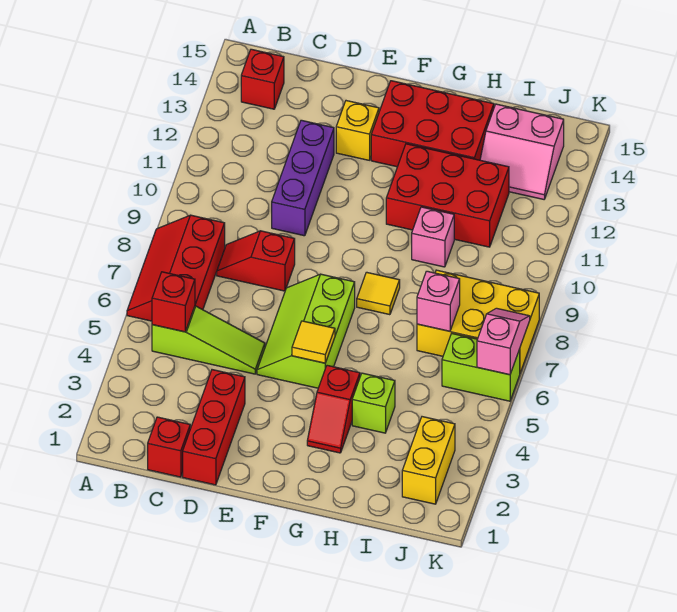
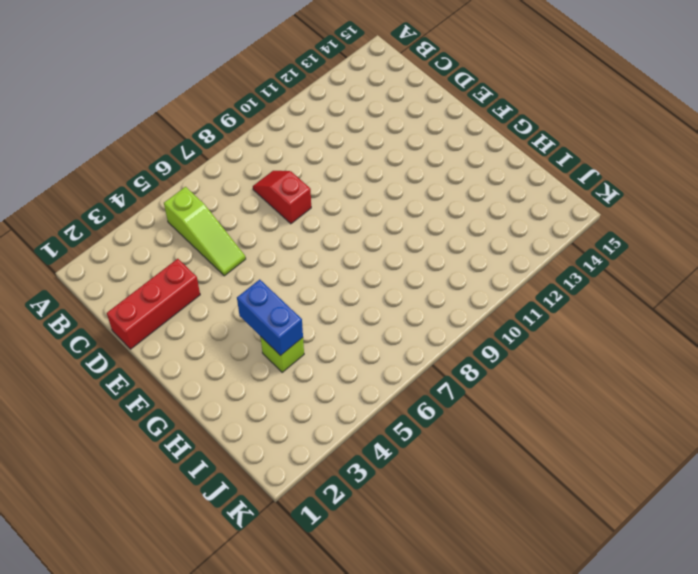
blue brick G4:H4 level 2 -> none
none -> red slope A6:B8 level 1 top B
none -> red brick B14 level 1
none -> red brick C1 level 1

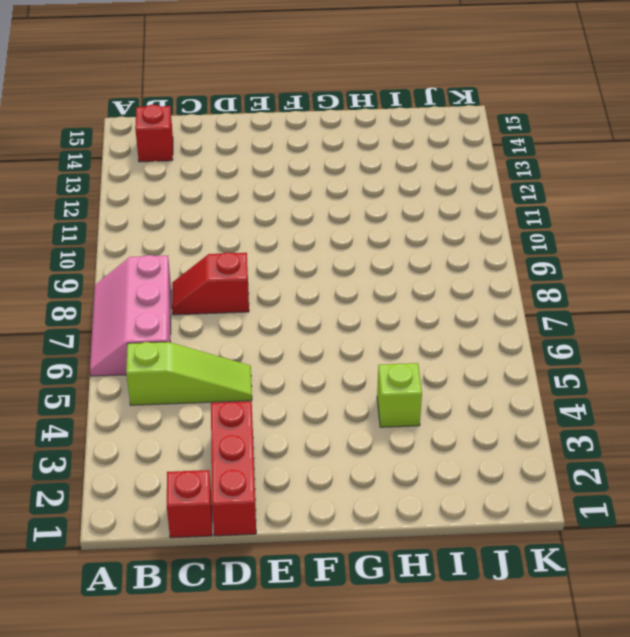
pink slope A6:B8 level 1 top B -> red slope A6:B8 level 1 top B
none -> purple brick D10:D12 level 1
none -> lime slope E5:F7 level 1 top F
none -> yellow brick E13 level 1

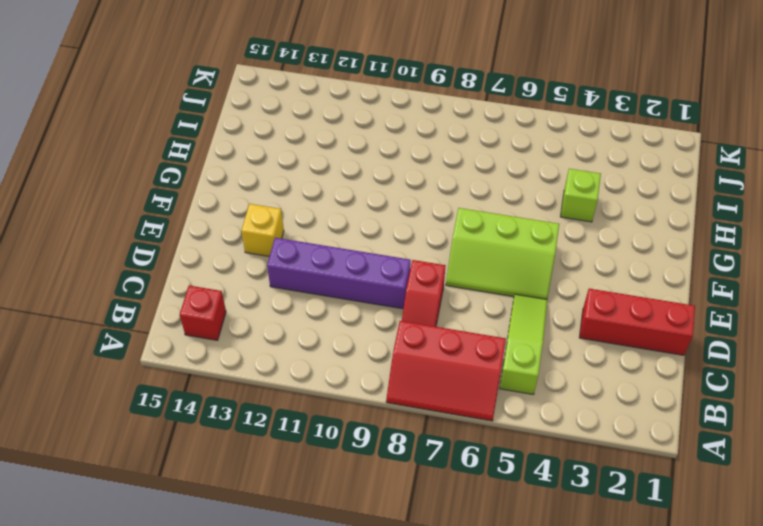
purple brick D9:D12 level 1 -> purple brick D10:D12 level 1
none -> red brick C1 level 1
none -> red brick F13:H14 level 1
none -> red slope G3:G4 level 1 top 4

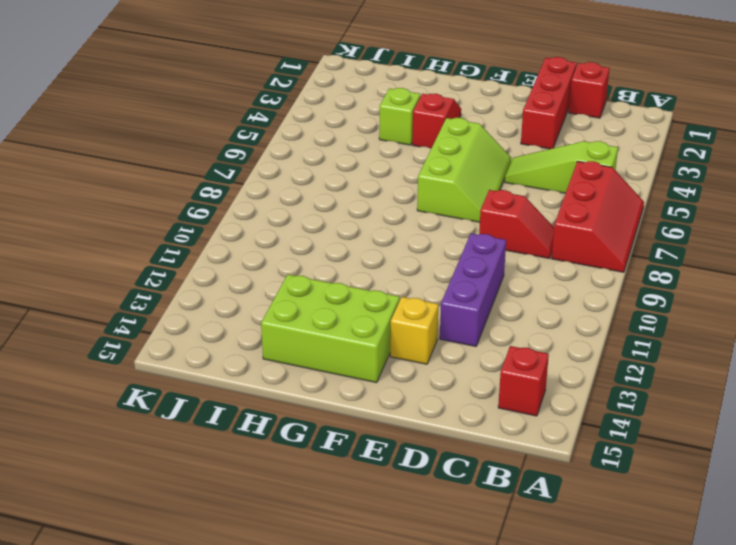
lime brick F13:H14 level 1 -> red brick F13:H14 level 1
none -> yellow tile G8 level 1
none -> red brick G11:I12 level 1
none -> pink brick H10 level 1

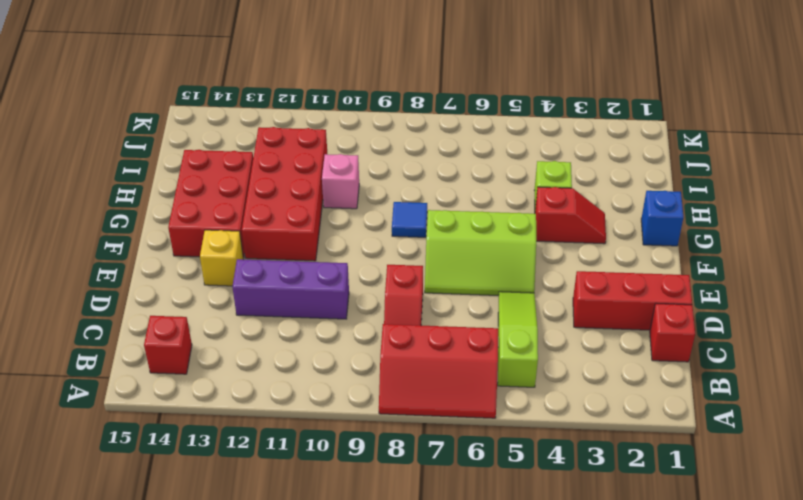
red brick F11:I12 level 1 -> red brick G11:I12 level 1
blue brick G1 level 1 -> none
blue tile G8 level 1 -> yellow tile G8 level 1
none -> yellow brick I7:K8 level 1
none -> pink slope I13:J14 level 1 top 14
none -> yellow brick J2:J3 level 1

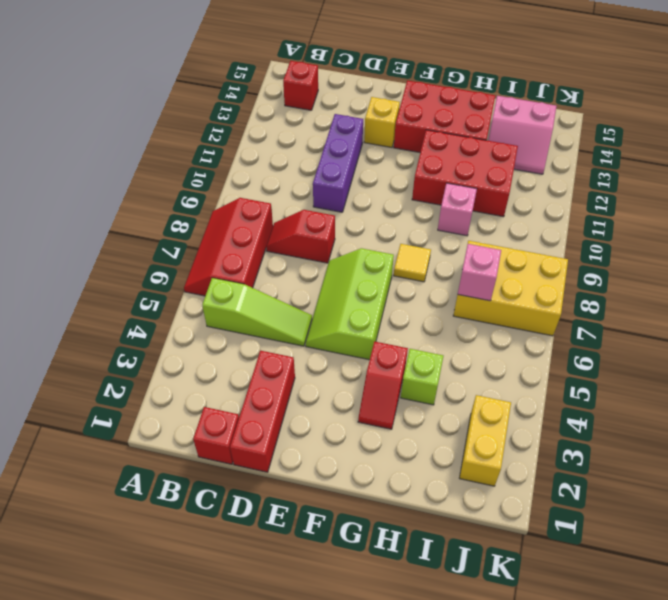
none -> lime brick J6:K6 level 1
none -> red brick B5 level 2
none -> yellow tile F5 level 2

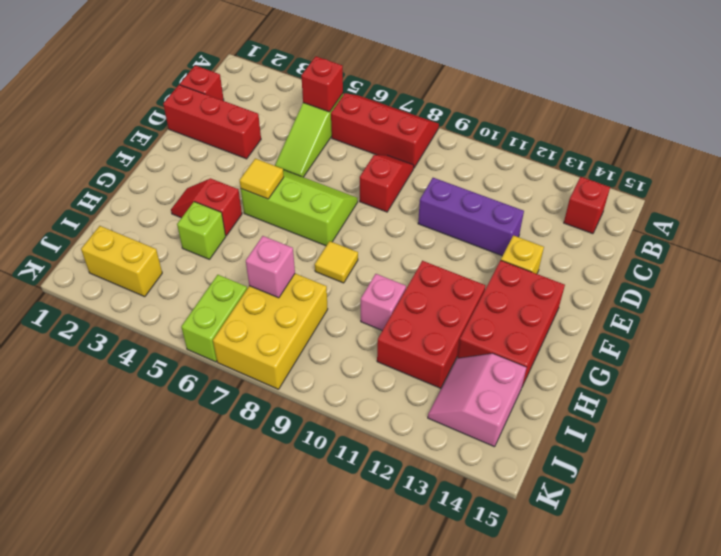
none -> pink slope K6:K7 level 2 top 6

